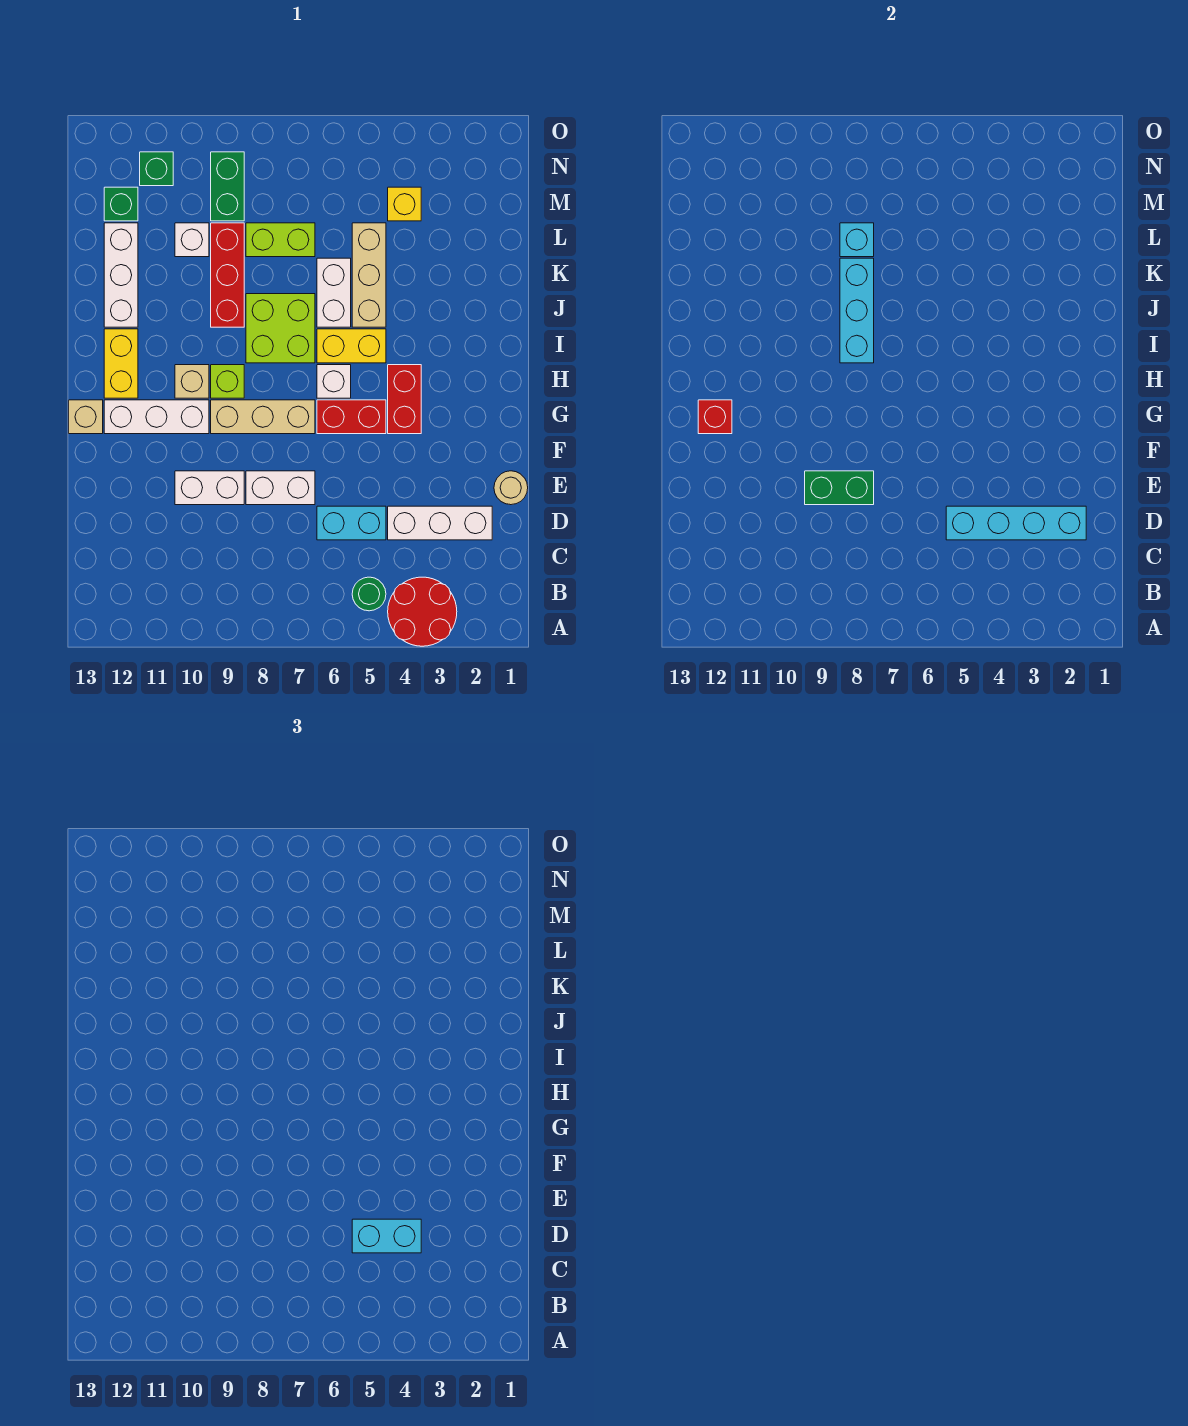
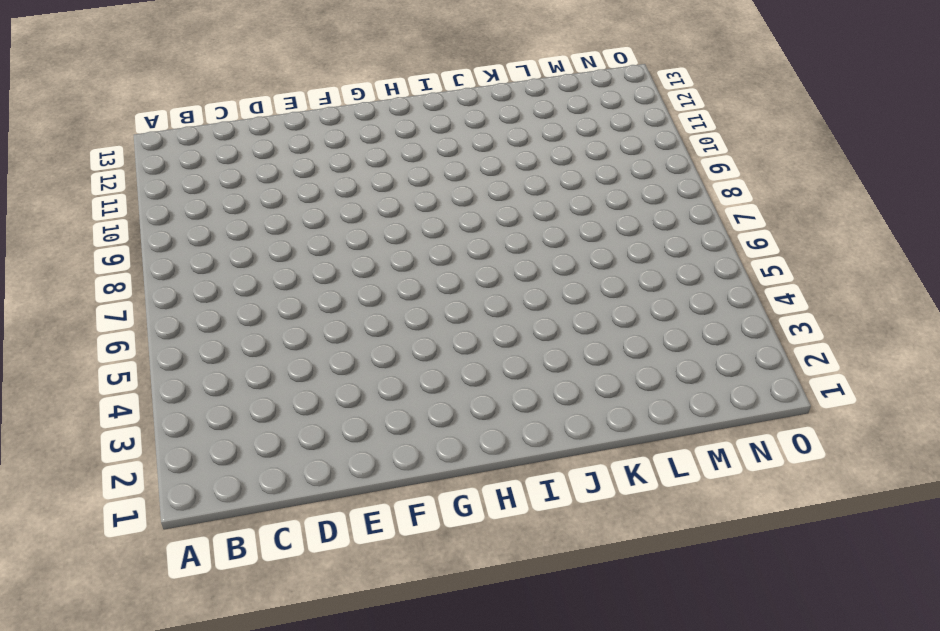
none -> red round brick A3:B4 level 1
none -> green round brick B5 level 1
none -> white brick D2:D4 level 1
none -> cyan brick D5:D6 level 1

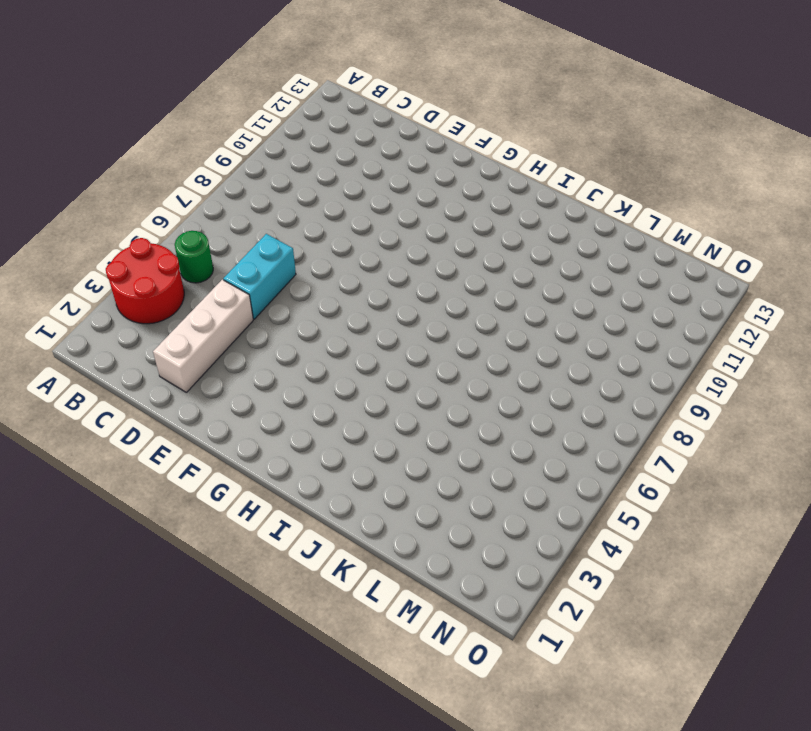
none -> tan round brick E1 level 1
none -> white brick E7:E8 level 1
none -> white brick E9:E10 level 1
none -> red brick G4:H4 level 1

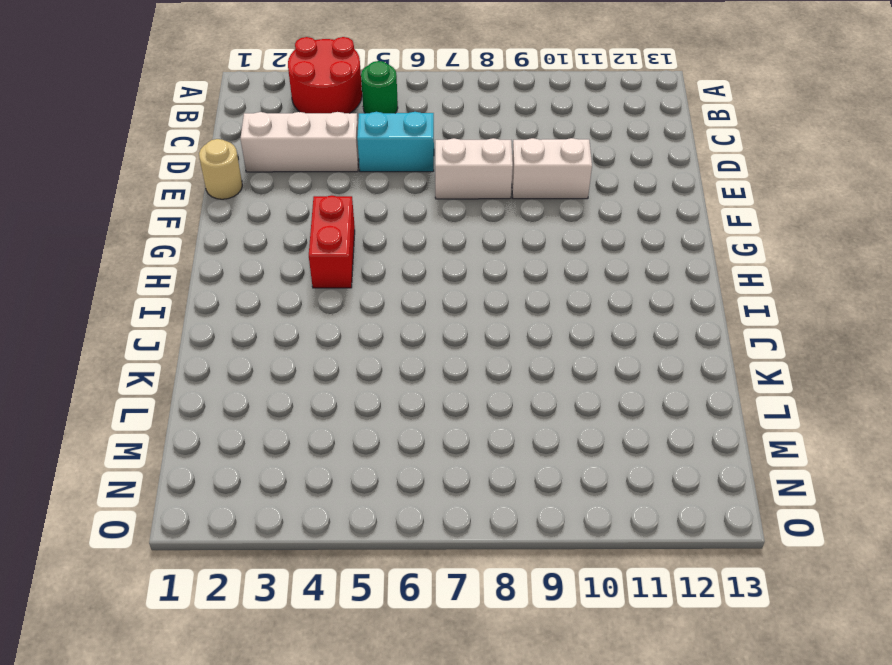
none -> red brick G5:G6 level 1
none -> tan brick G7:G9 level 1
none -> white brick G10:G12 level 1
none -> tan brick G13 level 1

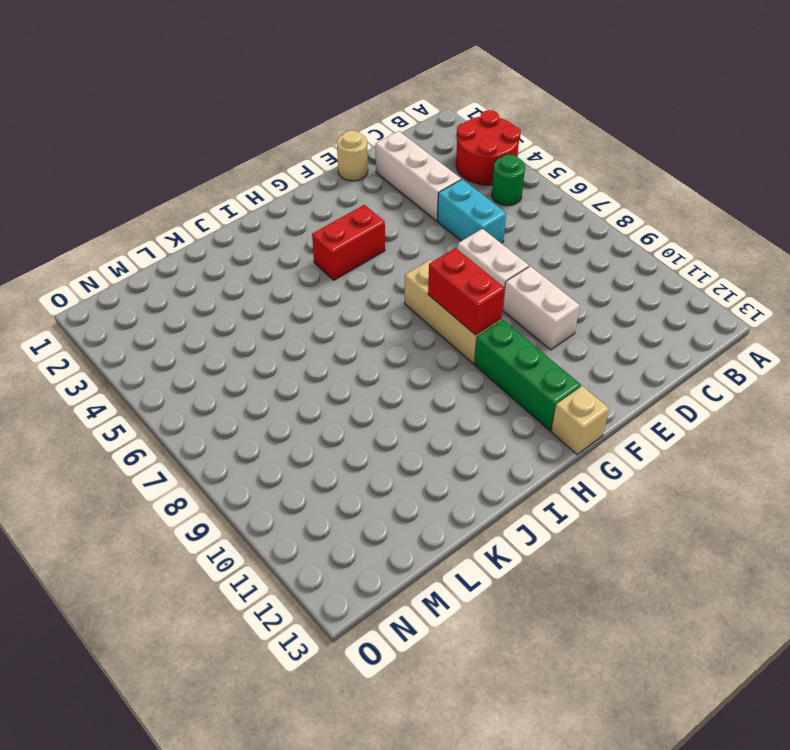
red brick G8:G9 level 2 -> red brick G5:G6 level 1
green brick G10:G12 level 1 -> white brick G10:G12 level 1
none -> white brick H6 level 1
none -> lime brick H9 level 1
none -> tan brick H10 level 1
none -> yellow brick H12:I12 level 1

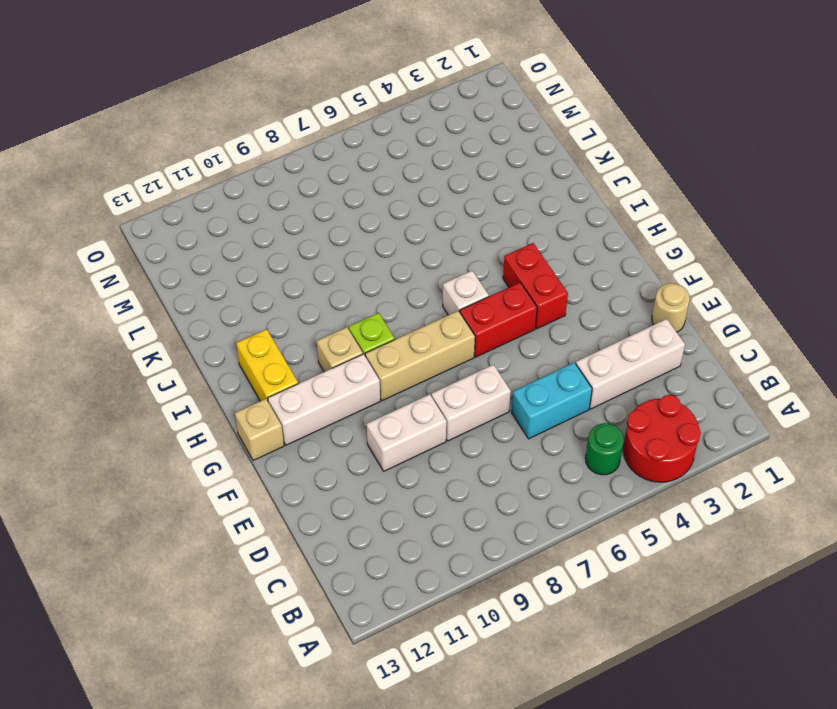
none -> yellow brick I5:I6 level 1
none -> lime brick I7:J8 level 1
none -> tan brick J5:L5 level 1
none -> white brick J6:K6 level 1

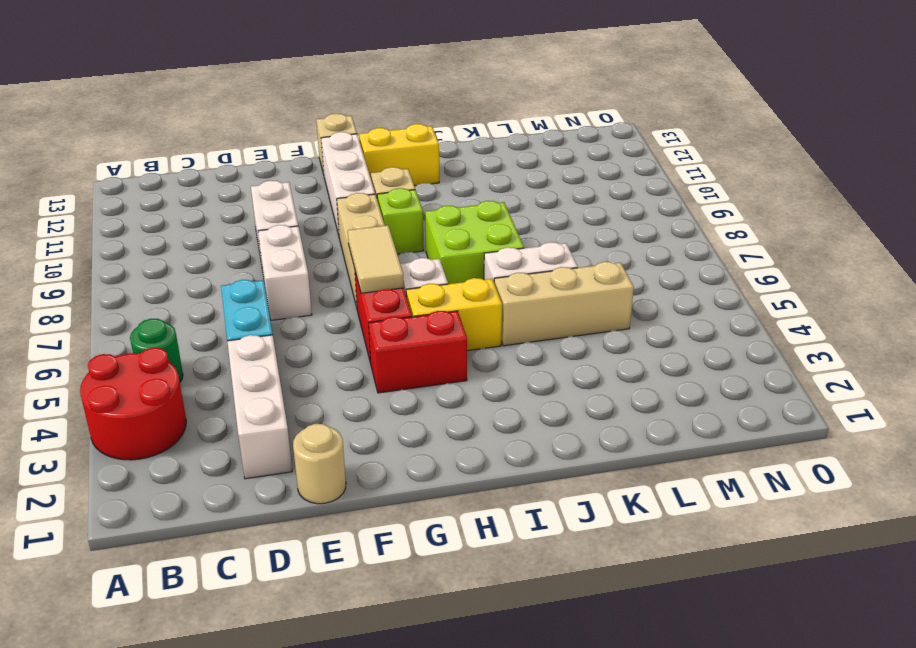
tan tile G6:G7 level 2 -> none
yellow brick H5:I5 level 1 -> yellow brick I5:I6 level 1
none -> red brick J9:L9 level 1
none -> white brick J12:L12 level 1
none -> lime brick L7:L8 level 1
none -> white brick L10 level 1

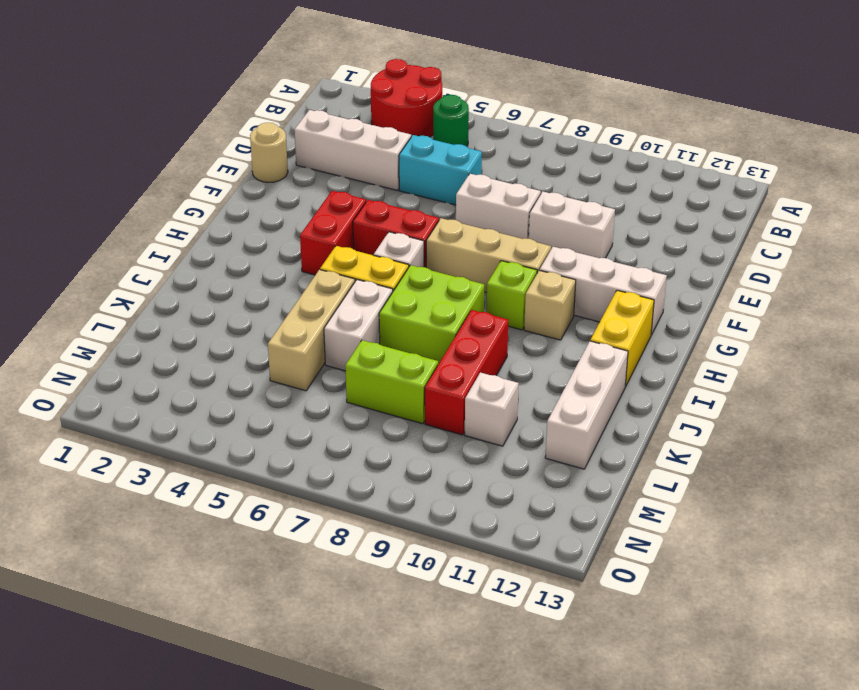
none -> tan brick G13 level 1
none -> yellow brick M4 level 1
none -> green brick M9:N9 level 1
none -> green brick M12 level 1

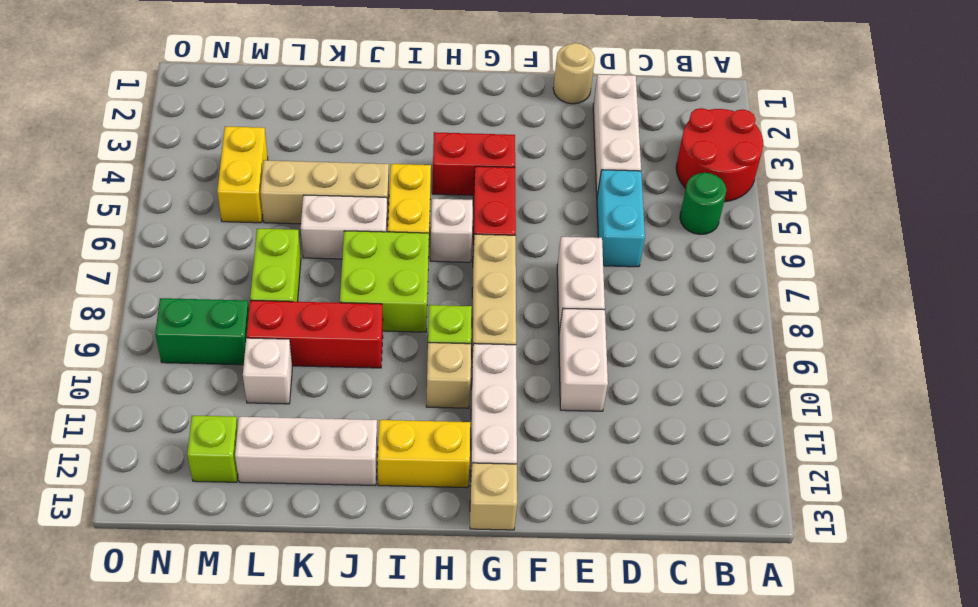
yellow brick M4:M5 level 1 -> yellow brick M4 level 1
lime brick M12 level 1 -> green brick M12 level 1
none -> green brick N11 level 1
none -> cyan brick D2:D5 level 2
none -> green brick E8:E9 level 2
none -> red brick G12 level 2

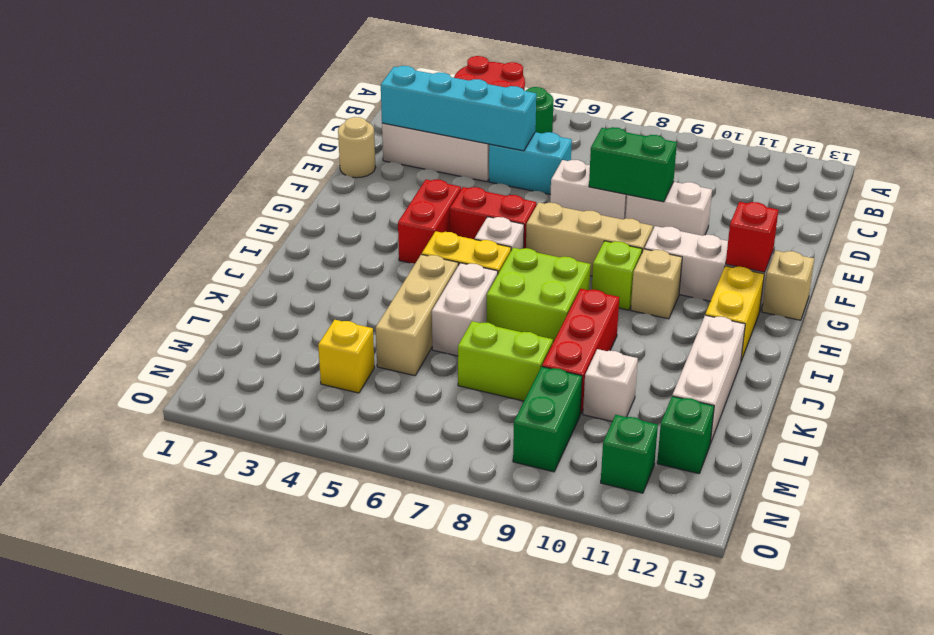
none -> cyan brick I8:K8 level 2
none -> cyan brick L8 level 2
none -> cyan brick D4:D5 level 3

